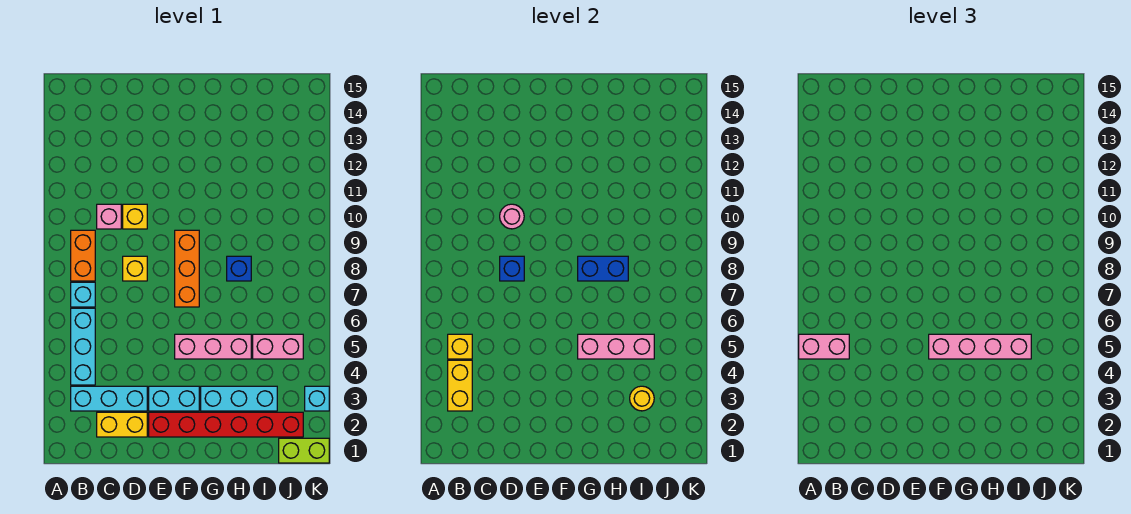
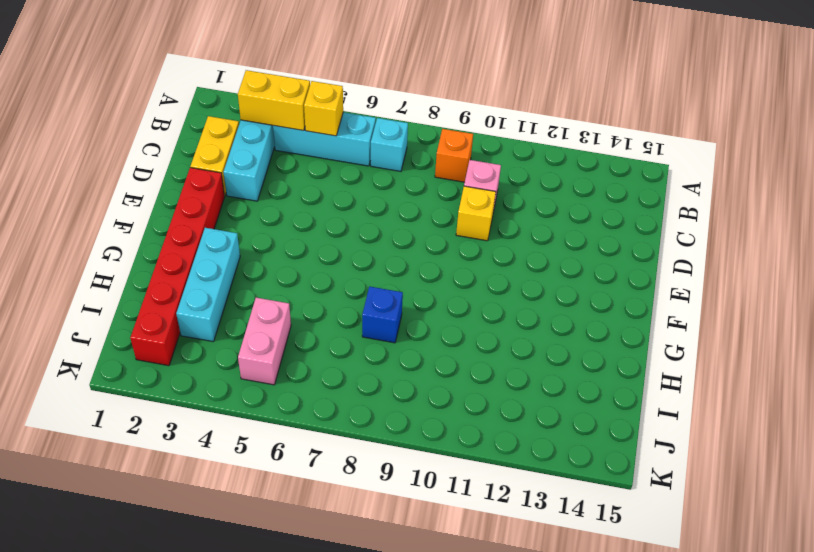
orange brick B9 level 1 -> orange brick B8:B9 level 1
none -> yellow brick D8 level 1
none -> cyan brick E3:F3 level 1
none -> pink brick F5:H5 level 1

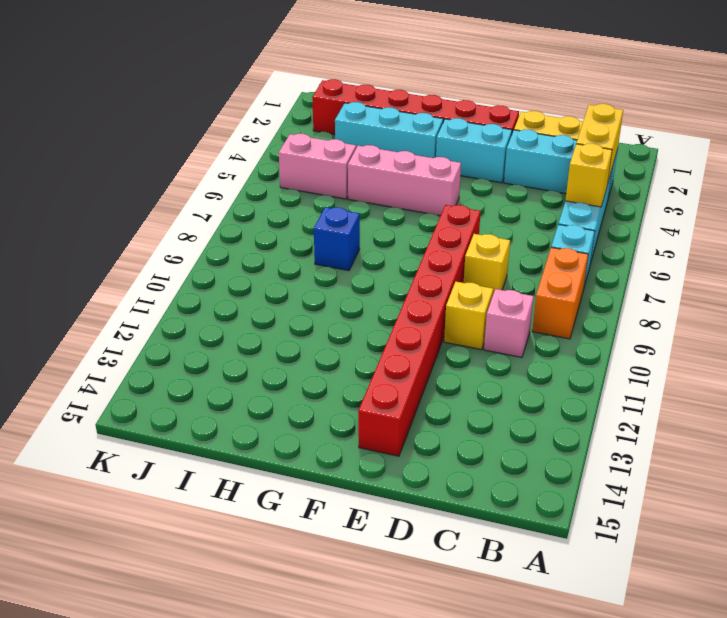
red brick E7:E14 level 1 -> none
none -> orange brick F7:F9 level 1
none -> lime brick J1:K1 level 1
none -> cyan brick K3 level 1

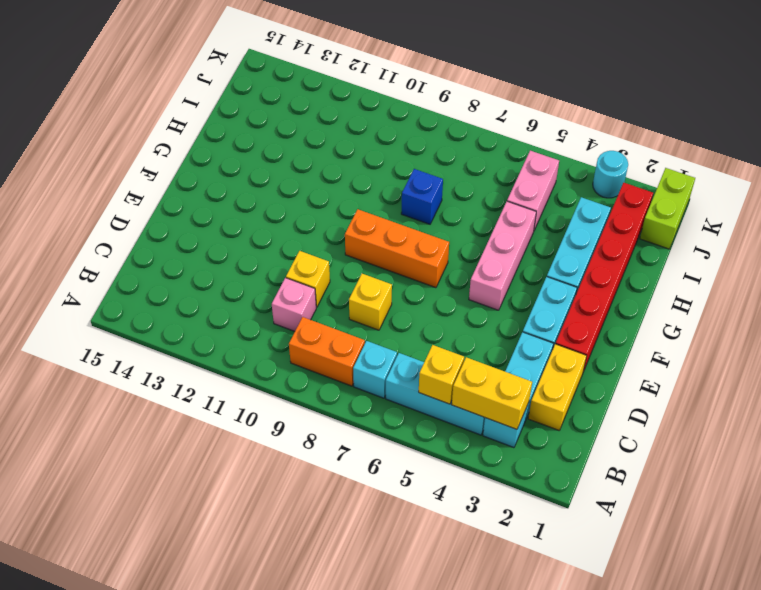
cyan round brick K3 level 1 -> cyan brick K3 level 1
none -> blue brick D8 level 2
none -> pink round brick D10 level 2
none -> pink brick G5:I5 level 2

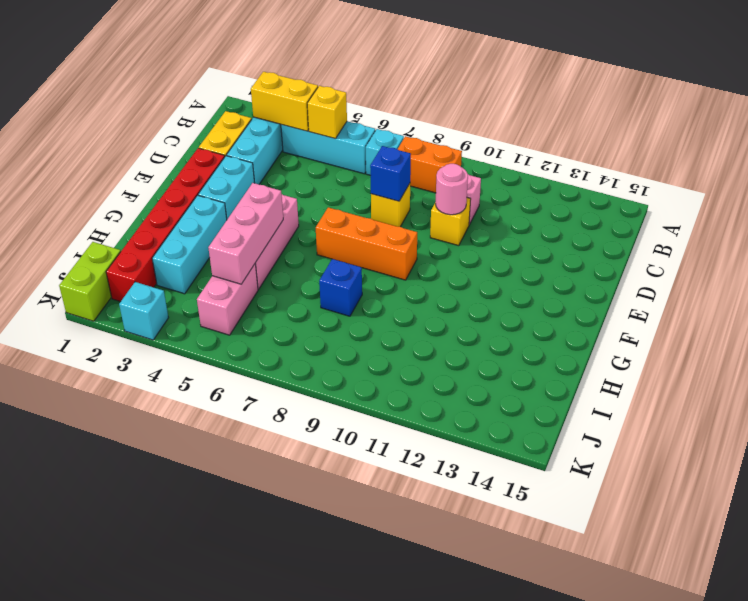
none -> blue brick G8:H8 level 2
none -> yellow round brick I3 level 2
none -> pink brick A5:B5 level 3

